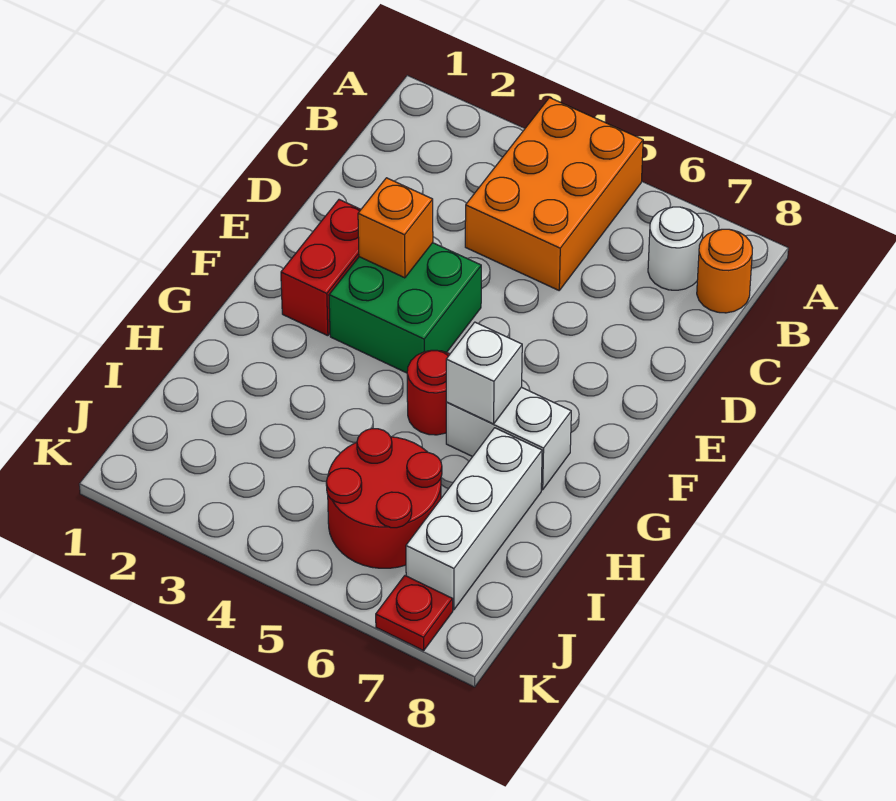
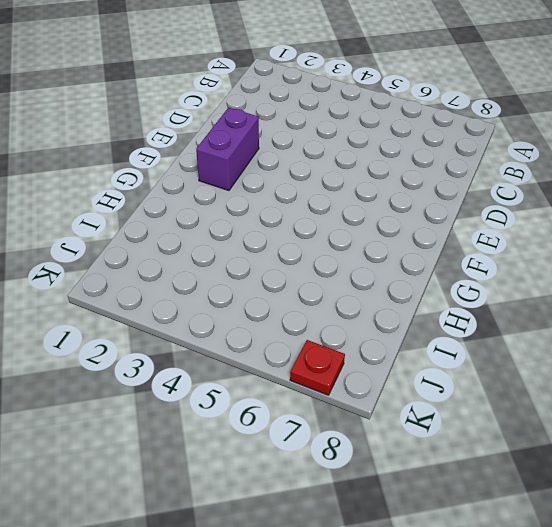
purple brick E2:F2 level 1 -> red brick E2:F2 level 1
none -> orange brick A4:C5 level 1
none -> white round brick B7 level 1
none -> orange round brick B8 level 1

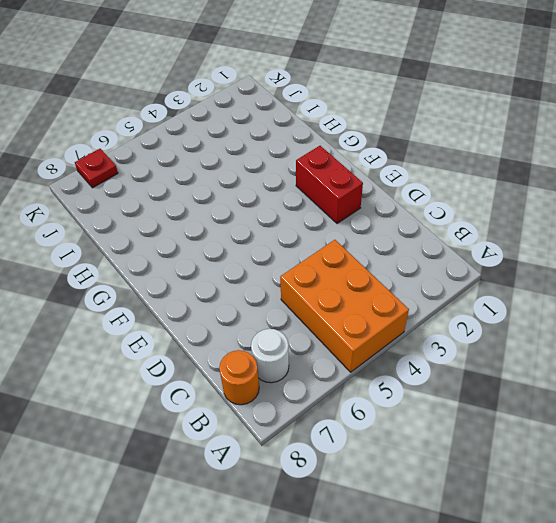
none -> green brick E3:F4 level 1
none -> red round brick G5 level 1
none -> white brick G6:G7 level 1

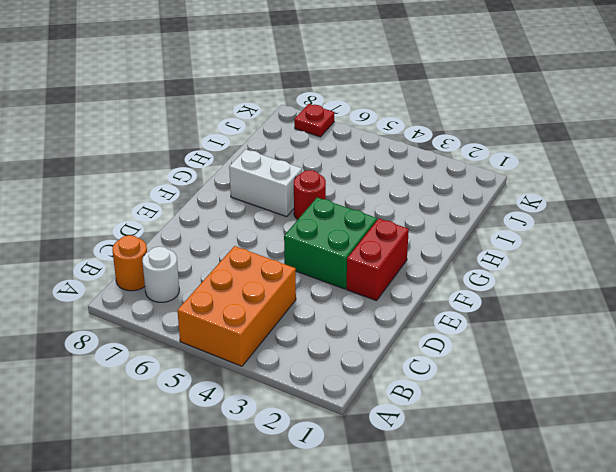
none -> white brick H7:J7 level 1
none -> red round brick I5:J6 level 1
none -> orange brick E3 level 2

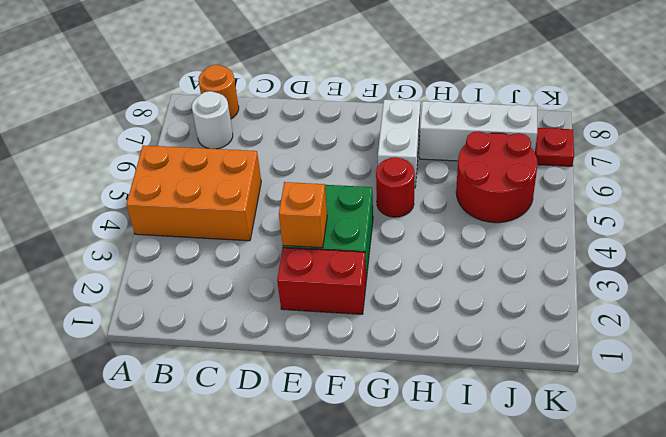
none -> white brick G6 level 2

